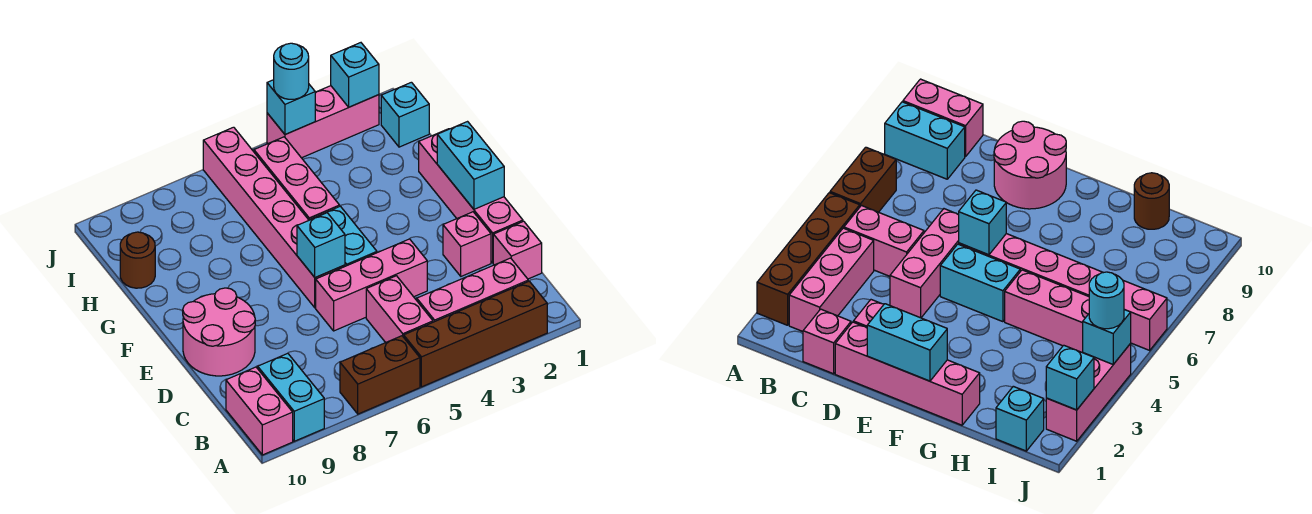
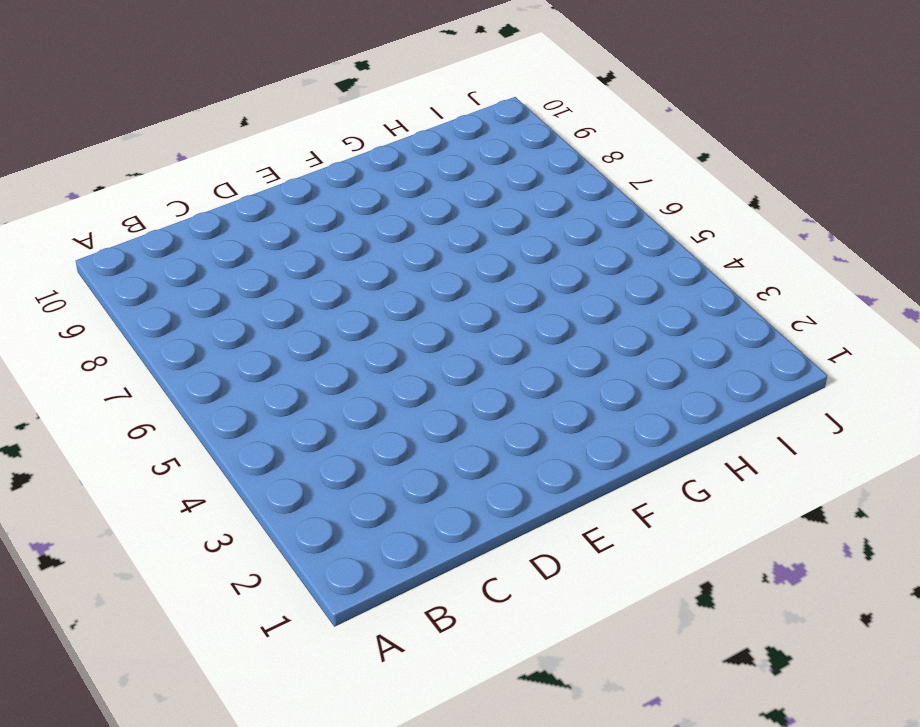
none -> brown brick A2:A5 level 1
none -> brown brick A6:A7 level 1
none -> cyan brick A9:B9 level 1

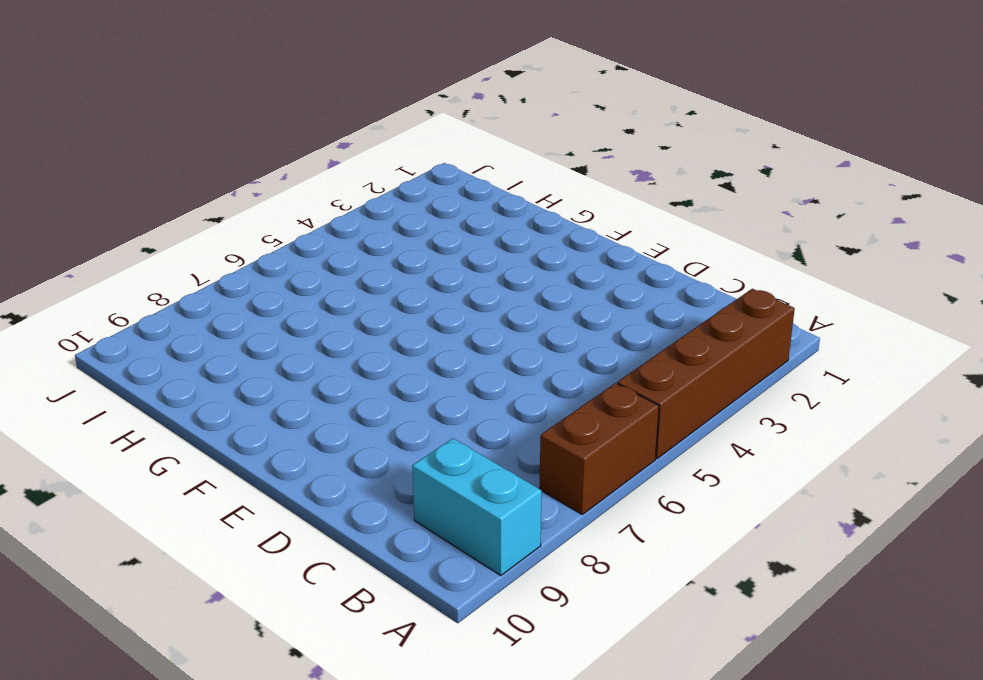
none -> pink brick A10:B10 level 1
none -> pink brick B2:B4 level 1
none -> pink brick B5:C5 level 1

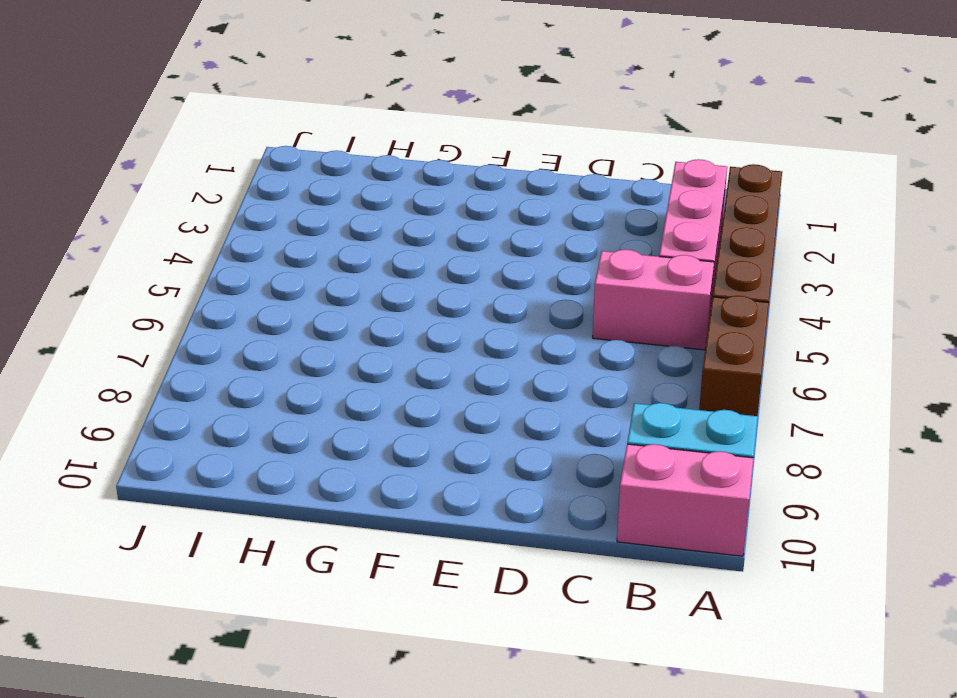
none -> pink brick C1 level 1
none -> pink brick D1:G1 level 1
none -> pink brick D2 level 1

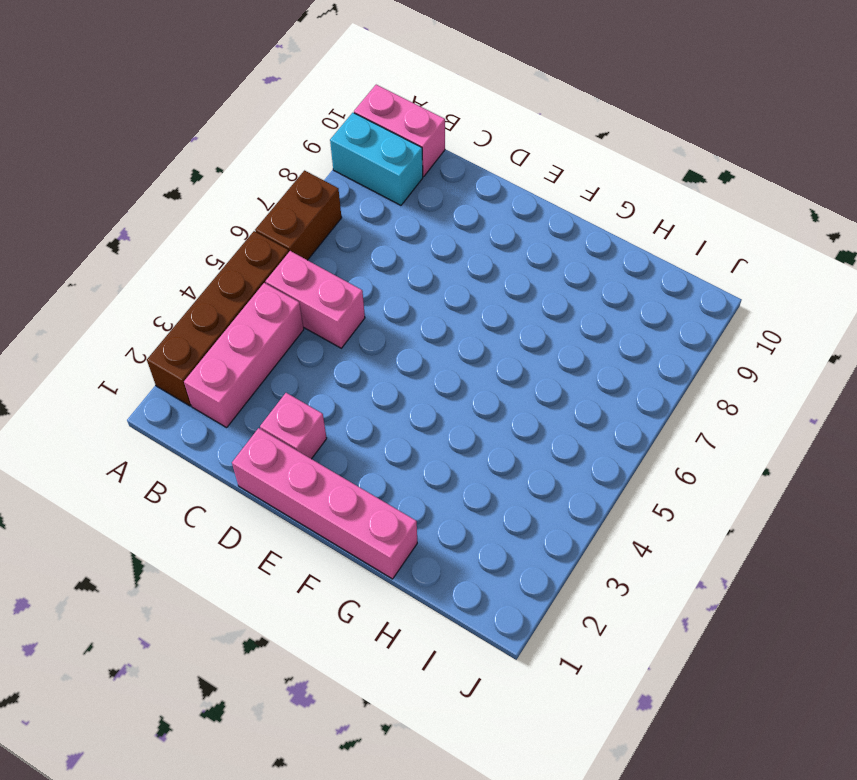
none -> pink brick C1 level 1
none -> pink brick D4:D6 level 1
none -> pink round brick D9:E10 level 1

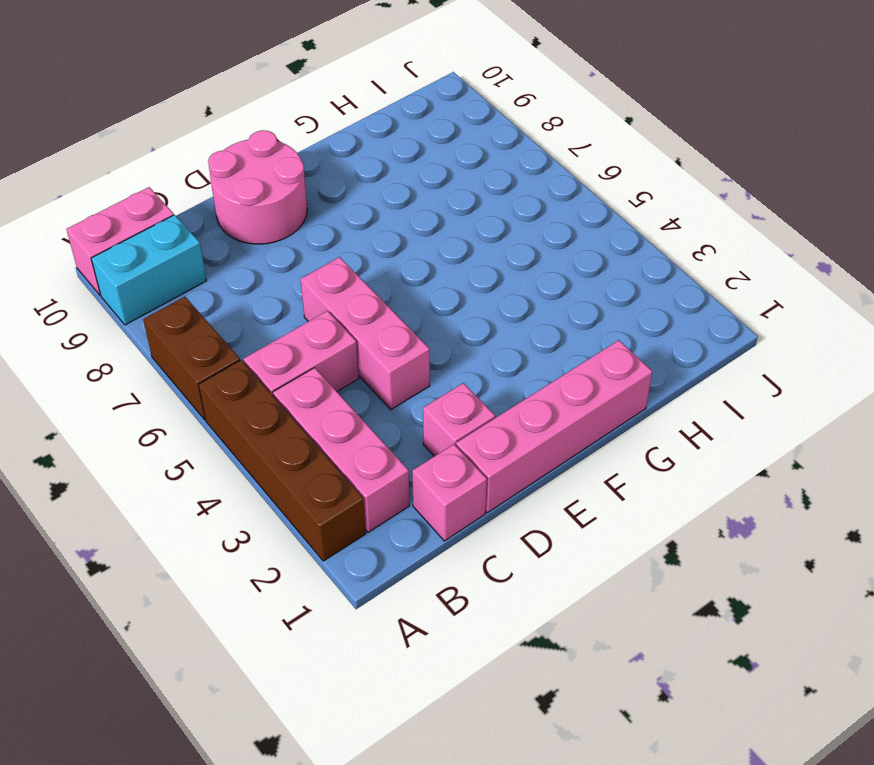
none -> cyan brick E5:F5 level 1
none -> pink brick E6:J6 level 1
none -> pink brick G5:I5 level 1

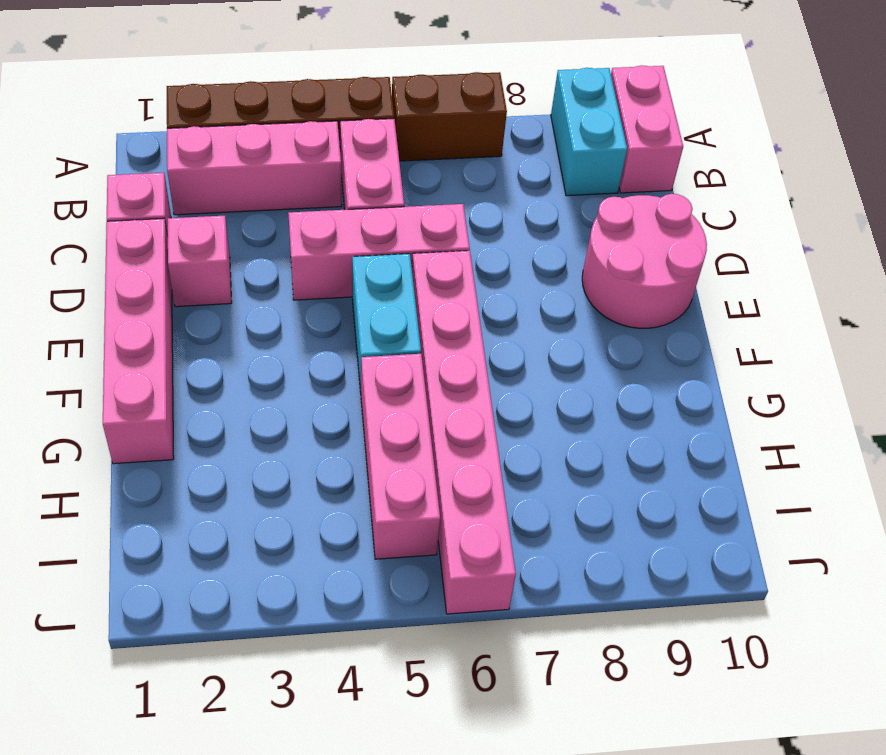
none -> brown round brick H10 level 1
none -> cyan brick I1 level 1
none -> pink brick J2:J4 level 1

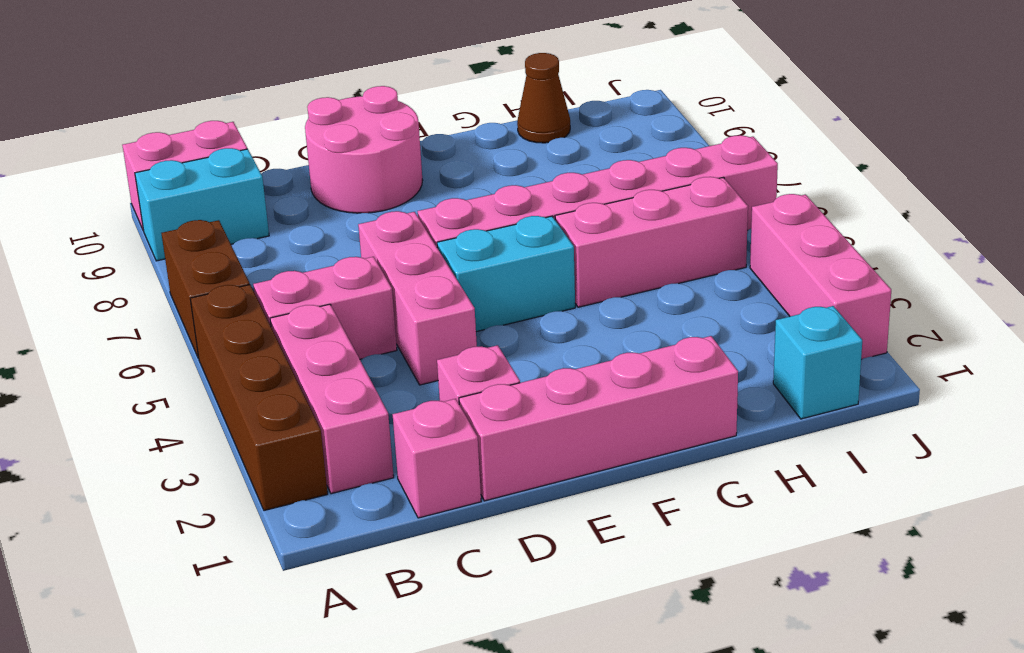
brown cone H10 level 1 -> brown round brick H10 level 1
none -> cyan brick E1:F1 level 2
none -> cyan brick E6 level 2
none -> cyan brick J2 level 2

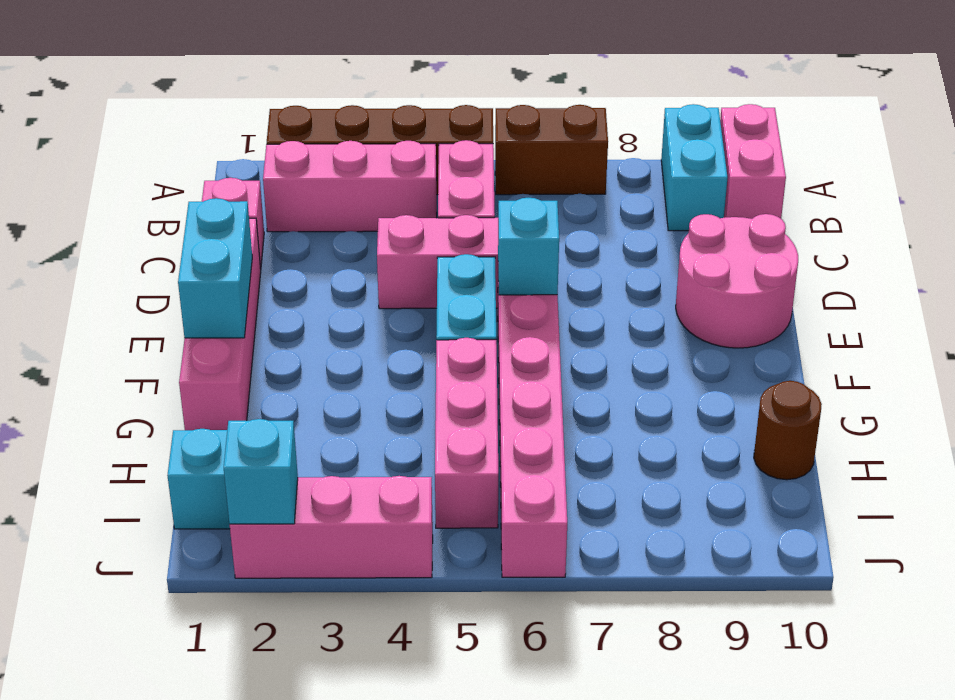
none -> pink brick D2 level 1
none -> cyan brick J4 level 2
none -> cyan round brick J4 level 3

